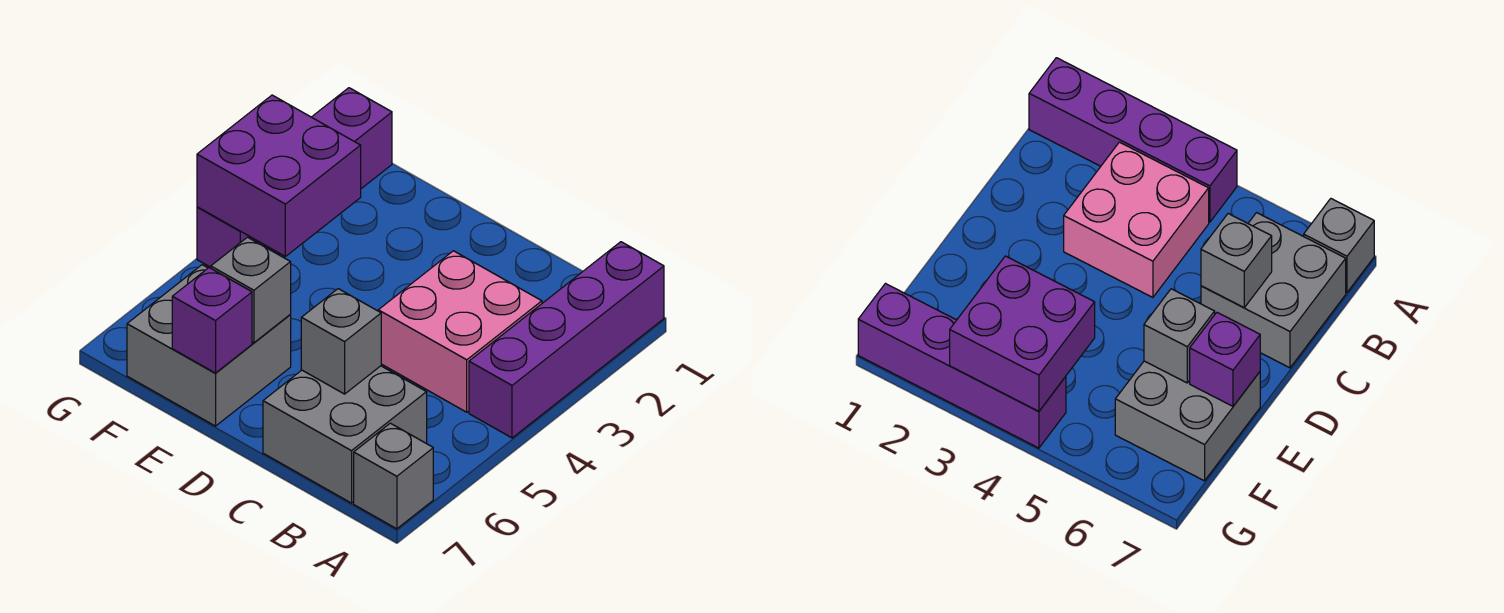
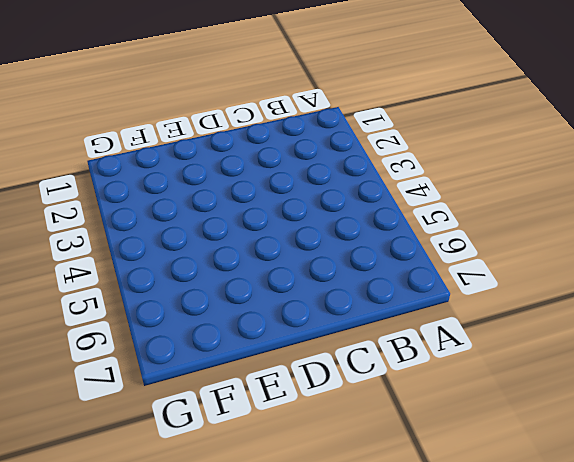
none -> purple brick A1:A4 level 1
none -> grey brick A7 level 1

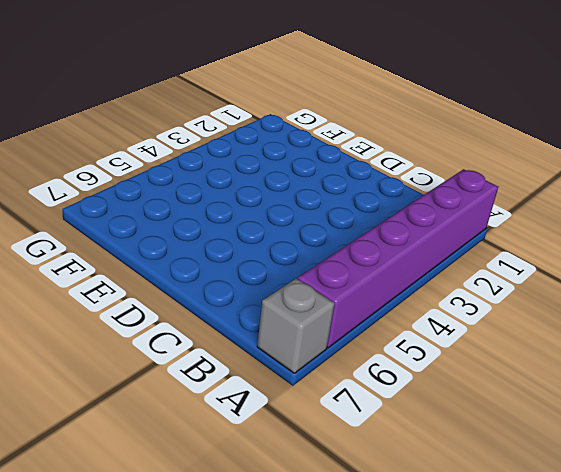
purple brick A1:A6 level 1 -> purple brick A1:A4 level 1
none -> pink brick B3:C4 level 1
none -> grey brick B6:C7 level 1

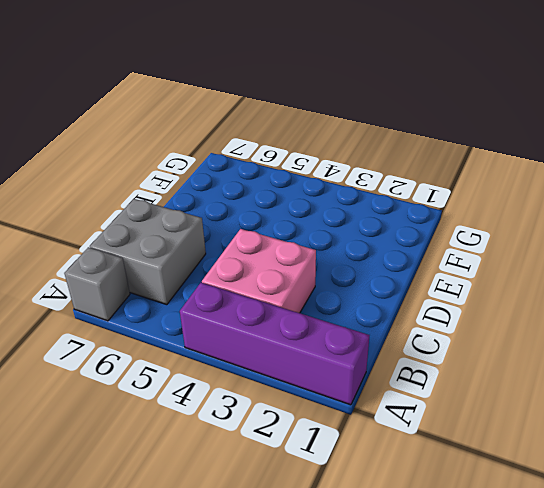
none -> grey brick E6:F7 level 1
none -> purple brick G1:G4 level 1

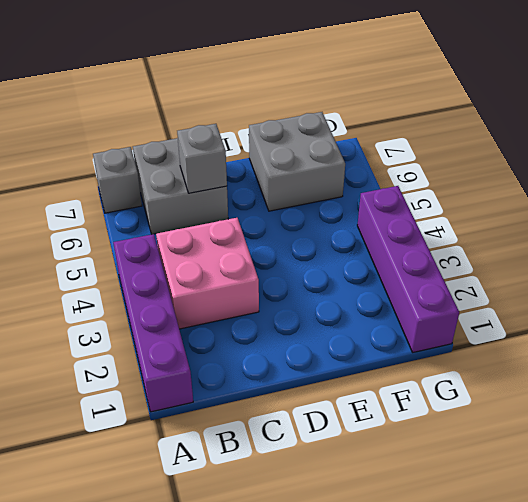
none -> grey brick E6 level 2
none -> purple brick E7 level 2

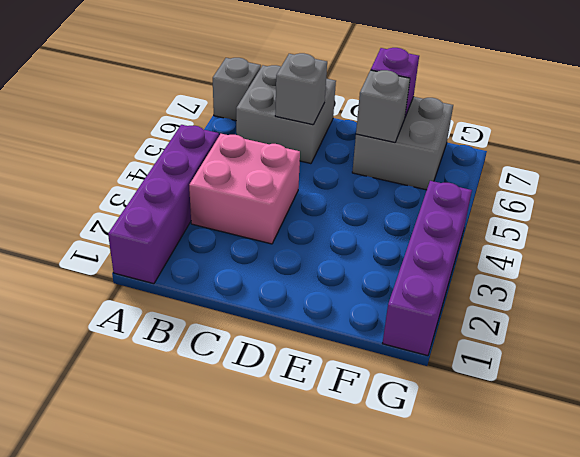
none -> purple brick F3:G4 level 2

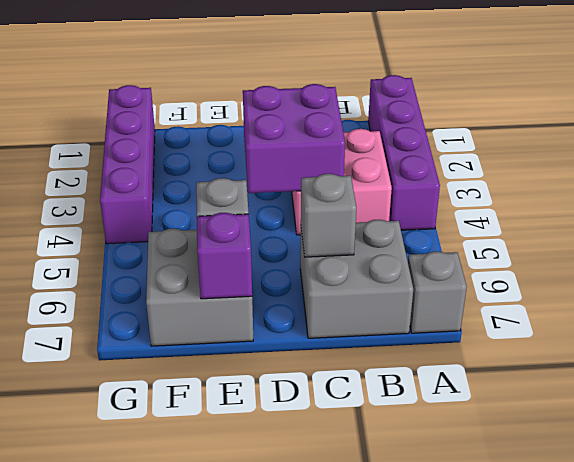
purple brick C3:D4 level 2 -> purple brick F3:G4 level 2

